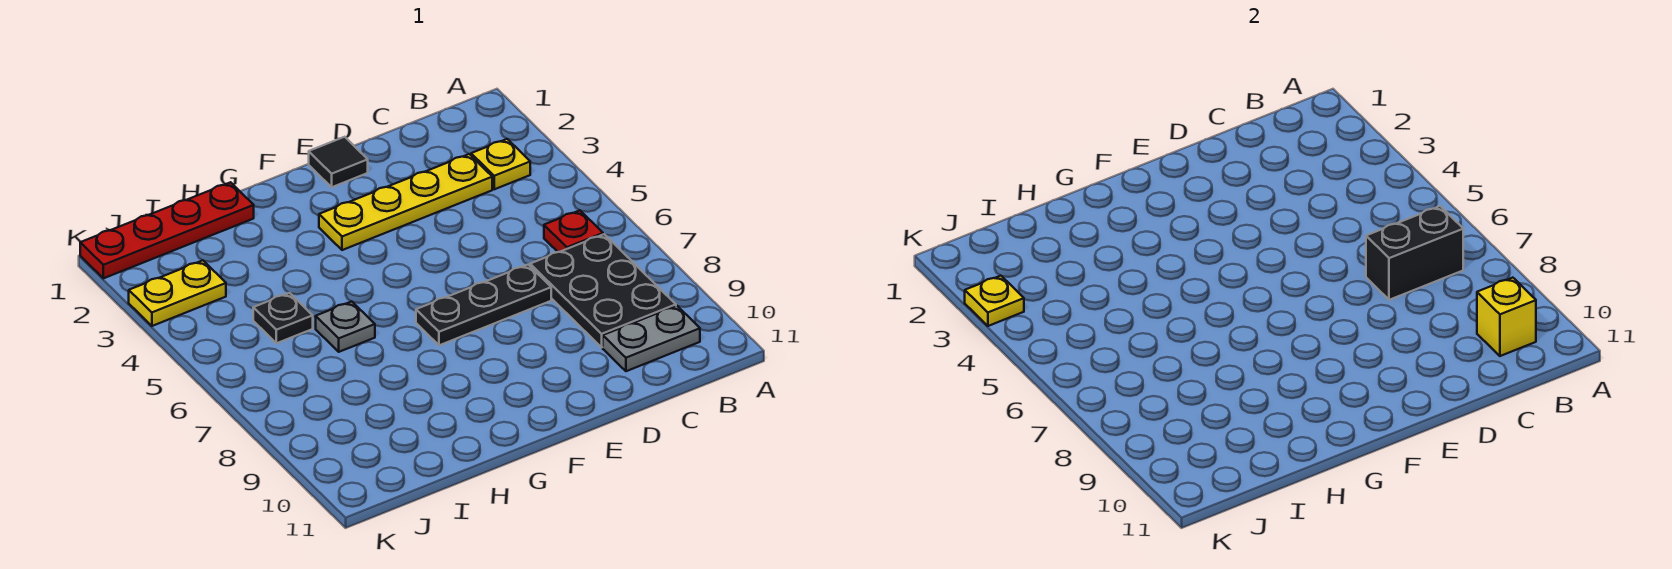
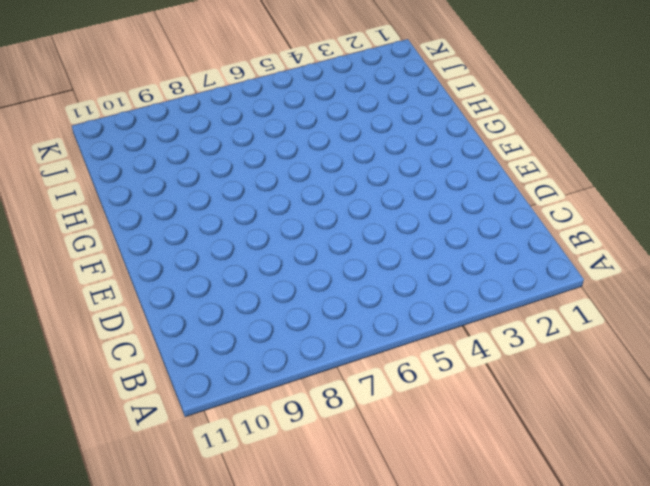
none -> yellow plate B3 level 1
none -> red plate B6 level 1
none -> black plate B7:C9 level 1

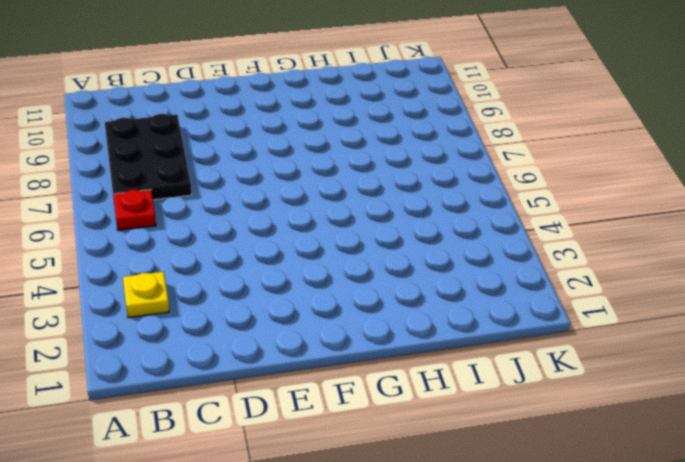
none -> grey plate B10:C10 level 1
none -> yellow plate C3:F3 level 1
none -> black plate D7:F7 level 1

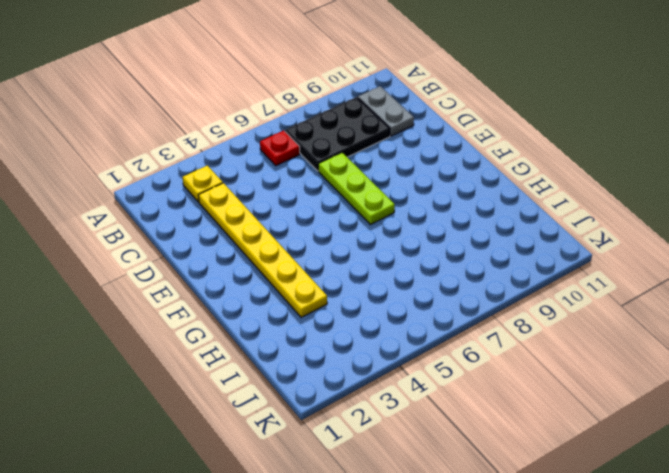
yellow plate C3:H3 level 1 -> yellow plate C3:F3 level 1
lime plate D7:F7 level 1 -> black plate D7:F7 level 1
none -> black tile E1 level 1
none -> red plate H1:K1 level 1
none -> grey plate H6 level 1

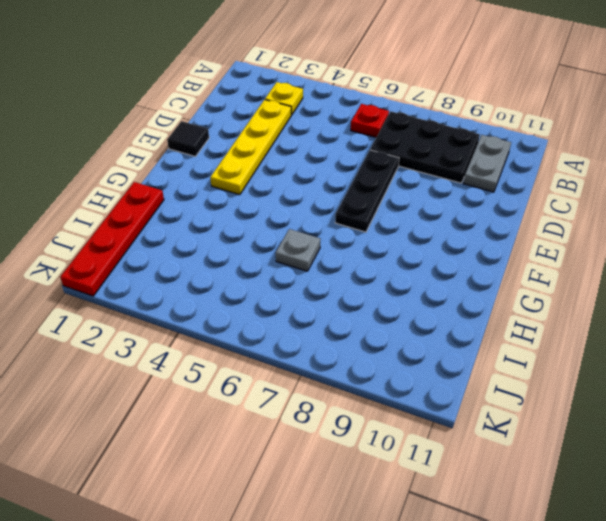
none -> black plate I5 level 1
none -> yellow plate J3:K3 level 1
none -> black brick B7:C7 level 2

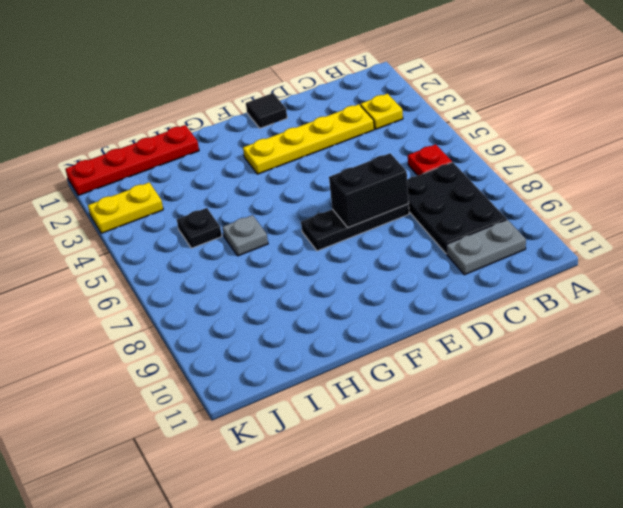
black brick D7:E7 level 2 -> black brick B7:C7 level 2
none -> yellow brick B10 level 2
none -> yellow plate K3 level 2

